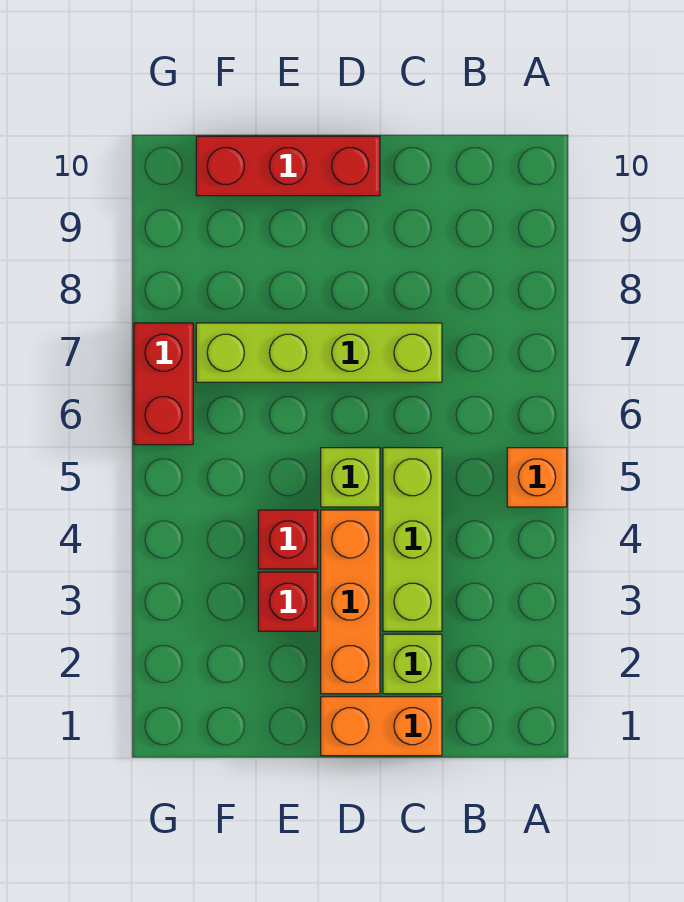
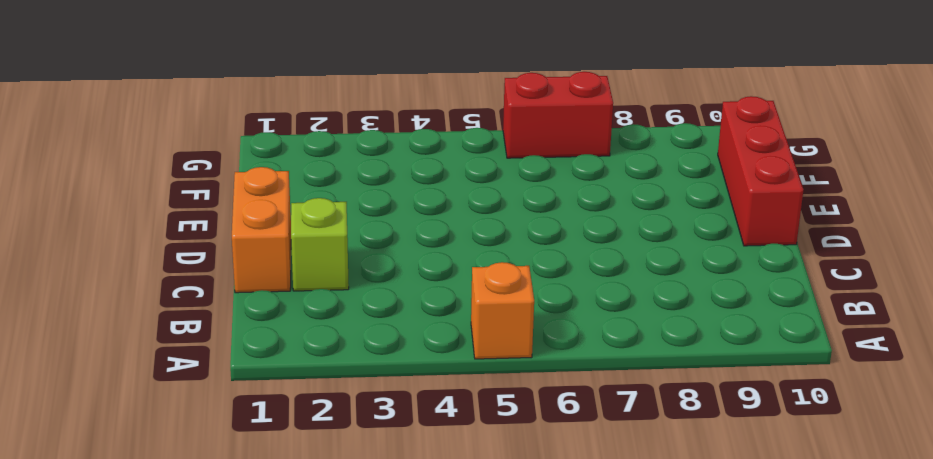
none -> lime brick C3:C5 level 1
none -> lime brick C7:F7 level 1

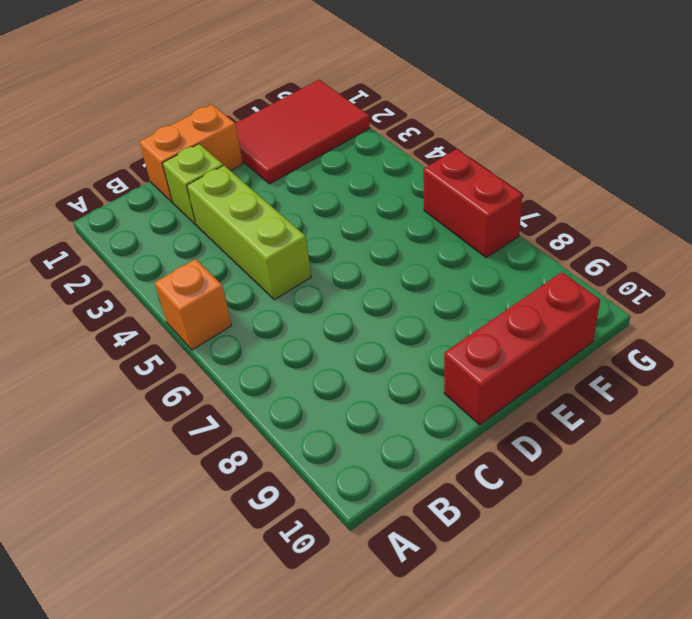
red tile E1:G2 level 1 -> none
none -> lime brick C7:F7 level 1
none -> orange brick D2:D4 level 1

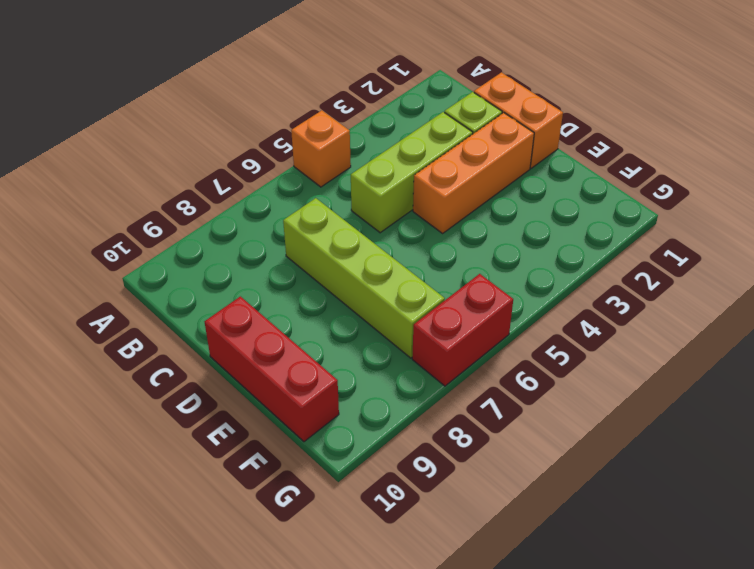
none -> lime brick D5 level 1
none -> red brick E3 level 1

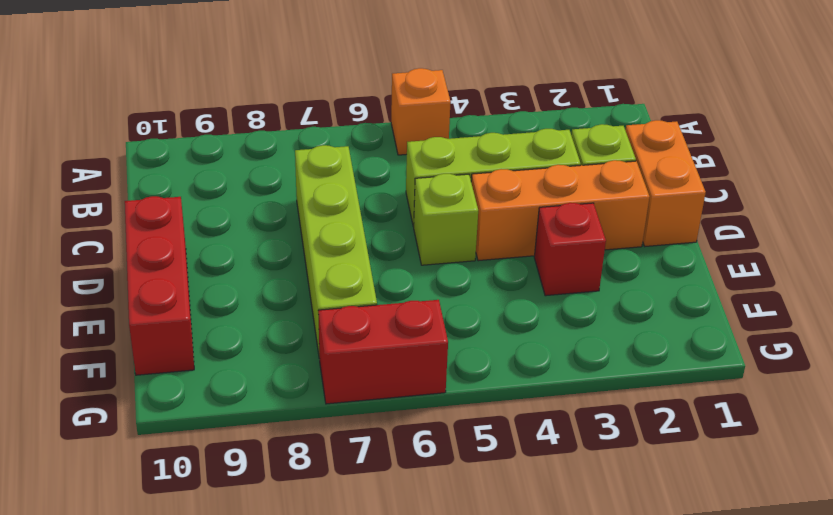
none -> red brick E4 level 1

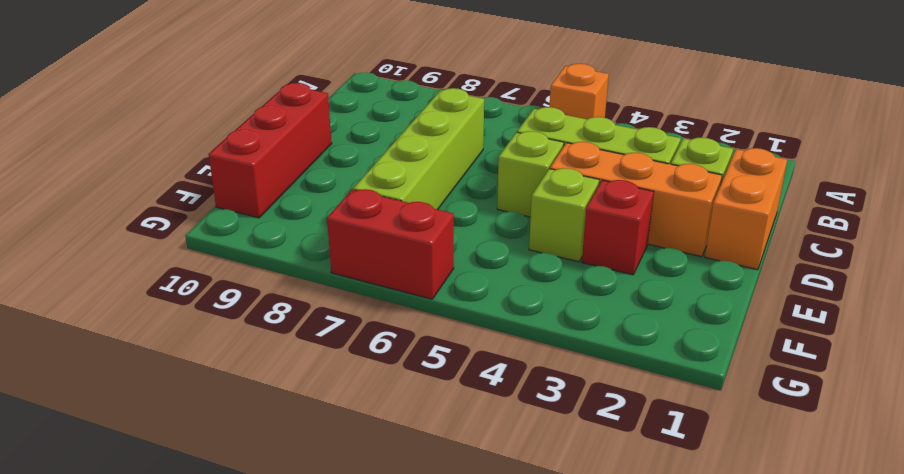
lime brick E4 level 1 -> red brick E4 level 1

